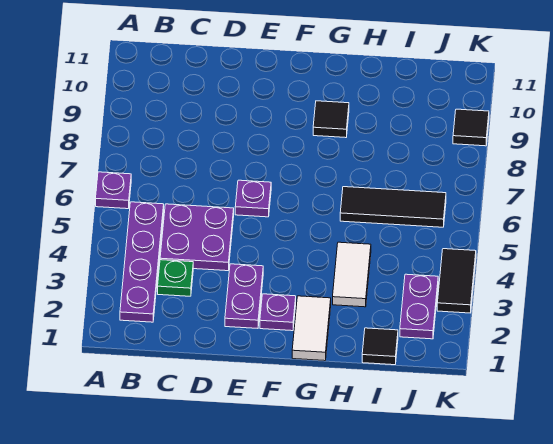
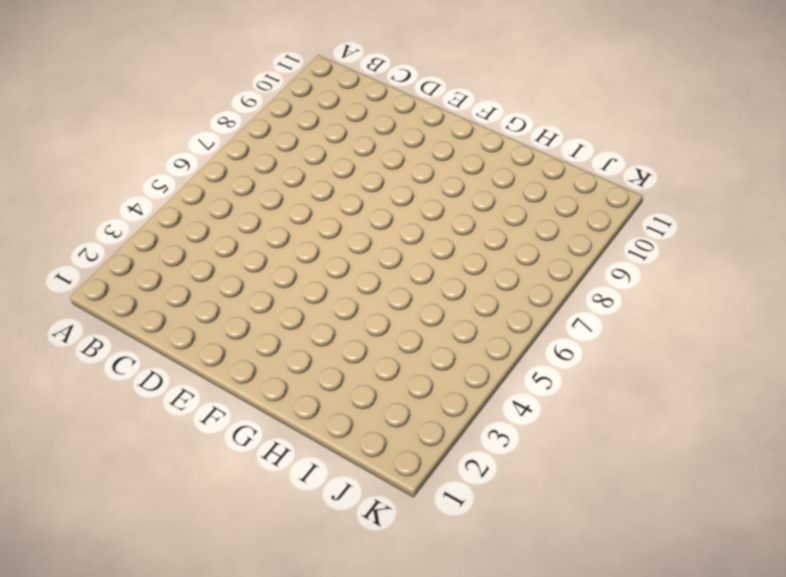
none -> purple plate A6 level 1
none -> purple plate B2:B5 level 1
none -> green plate C3 level 1

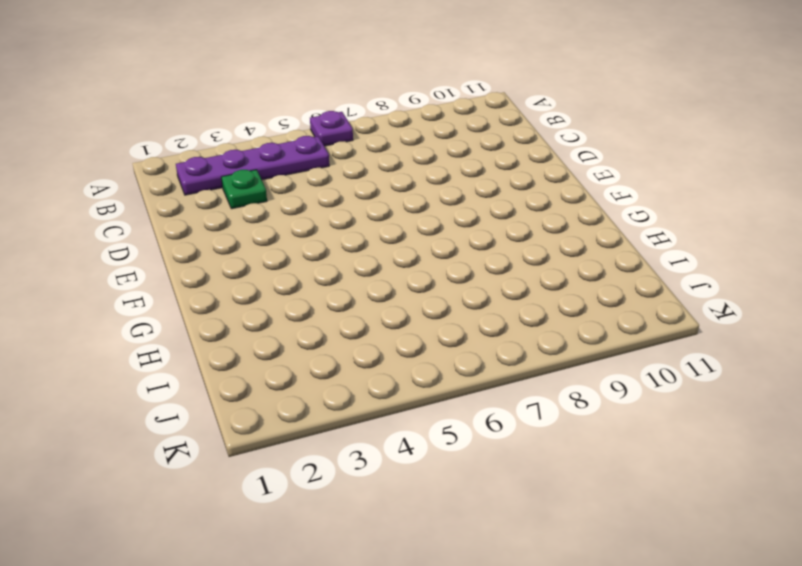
none -> purple plate C4:D5 level 1
none -> purple plate E2:E3 level 1
none -> purple plate E6 level 1

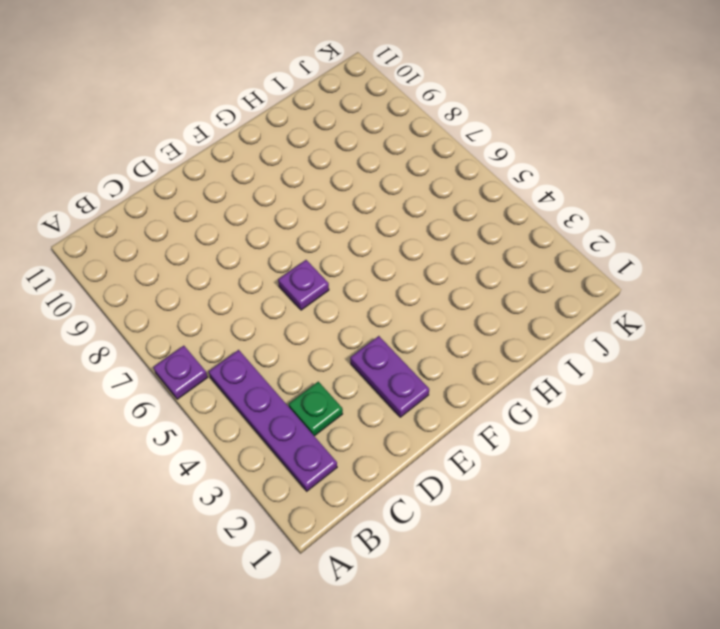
none -> purple plate C4:D5 level 1
none -> purple plate F2 level 1
none -> white tile G1:G2 level 1

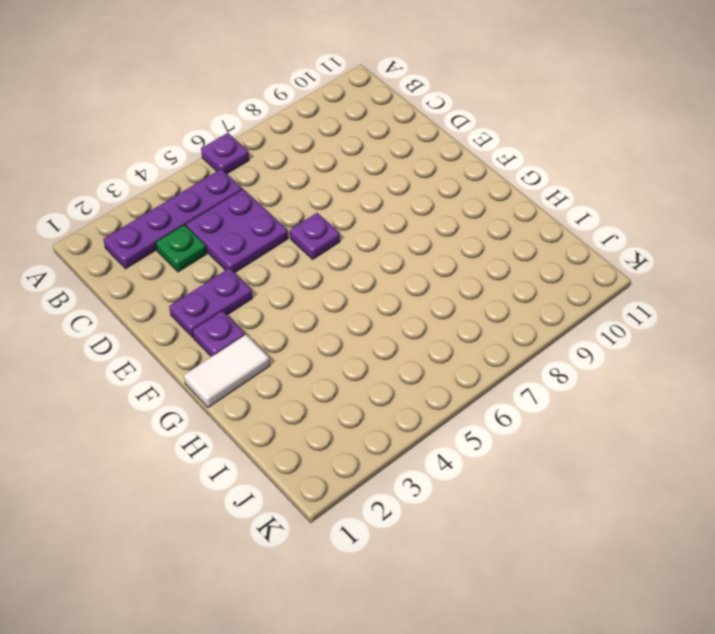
none -> black tile G9 level 1
none -> white tile H3:H4 level 1
none -> black tile H6:J6 level 1

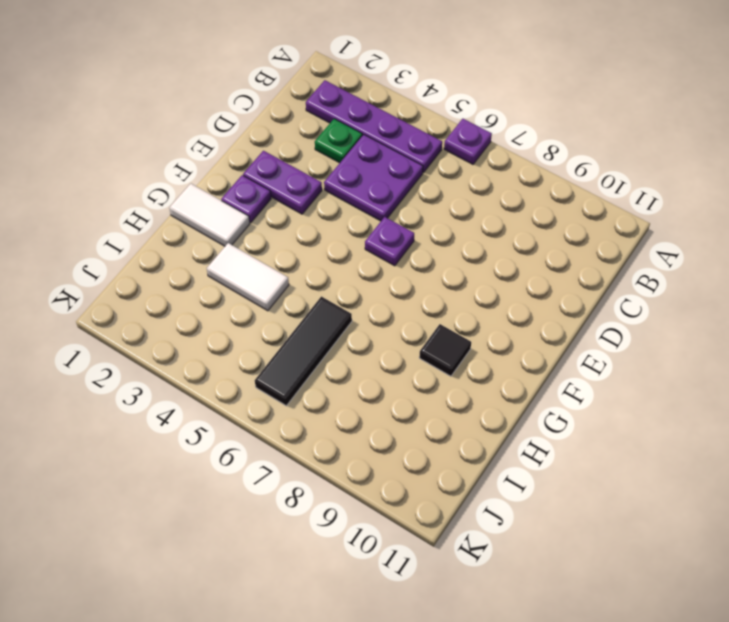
none -> black tile I1 level 1
none -> purple plate J2:J3 level 1
none -> black tile K3:K4 level 1

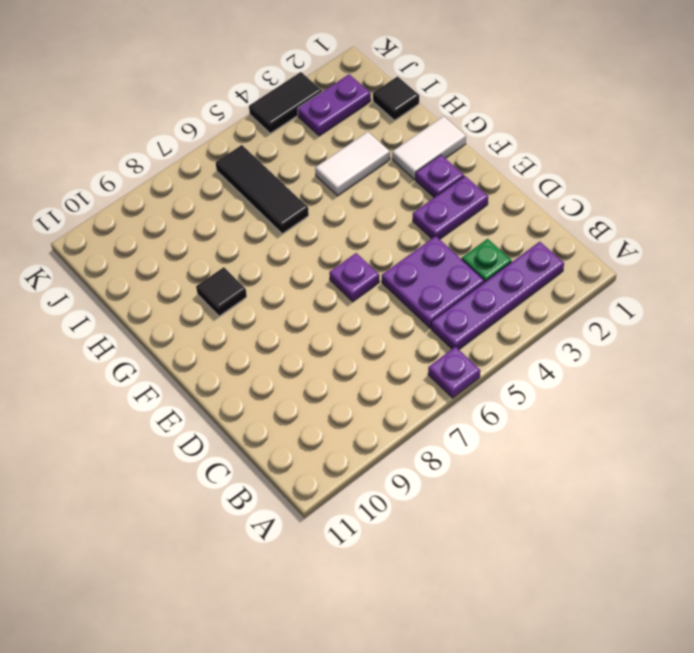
none -> black tile K9 level 1

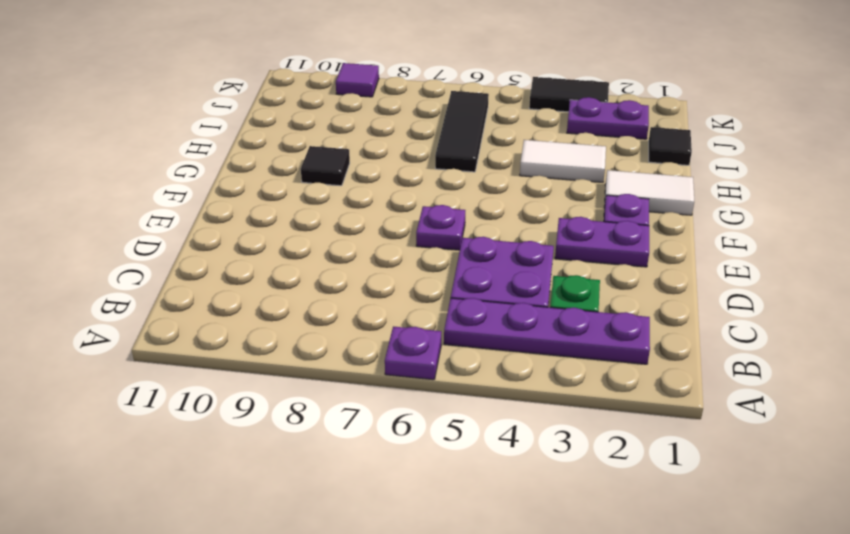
purple tile K9 level 1 -> black tile K9 level 1

